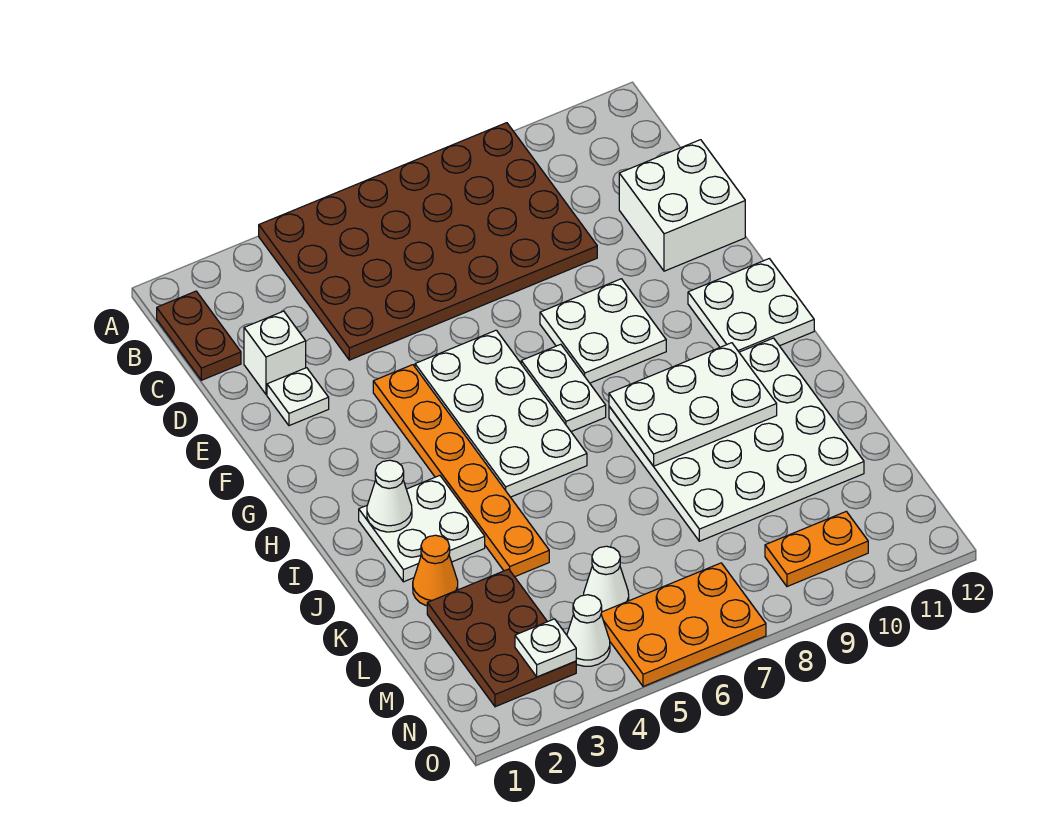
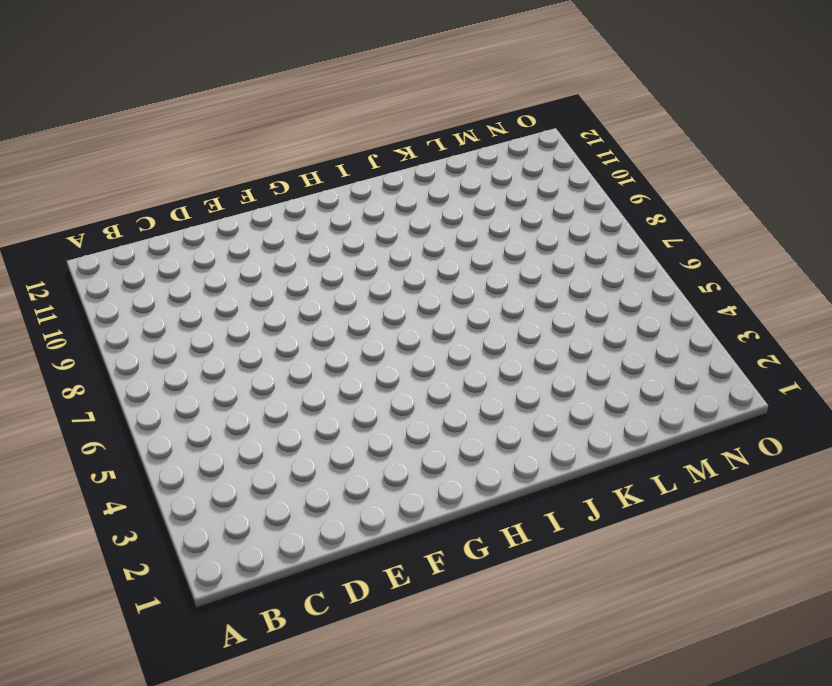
none -> brown plate A4:D9 level 1
none -> brown plate B1:C1 level 1
none -> white brick D2 level 1

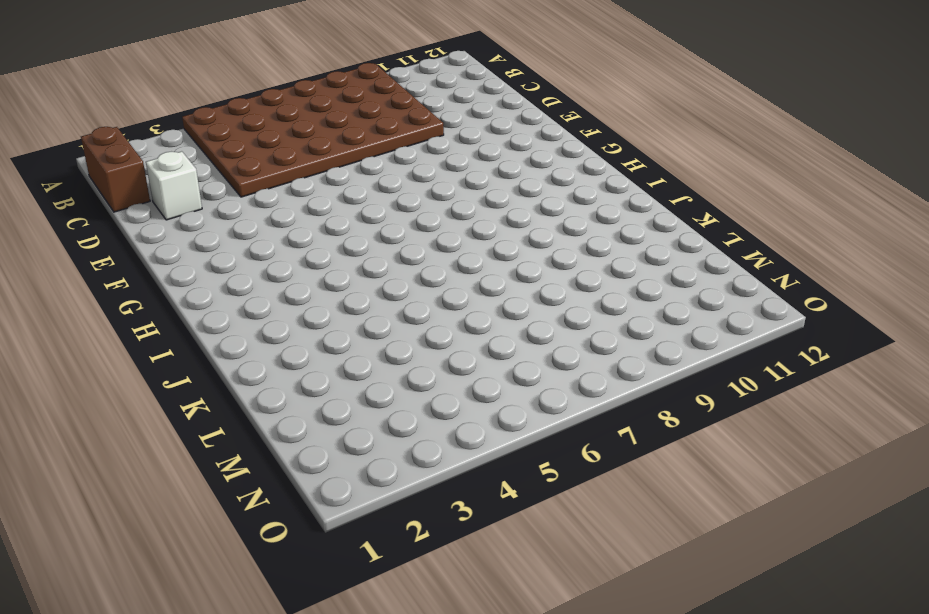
brown brick B1:C1 level 1 -> brown plate B1:C1 level 1
none -> white brick D11:E12 level 1
none -> white plate E2 level 1
none -> orange plate F4:K4 level 1

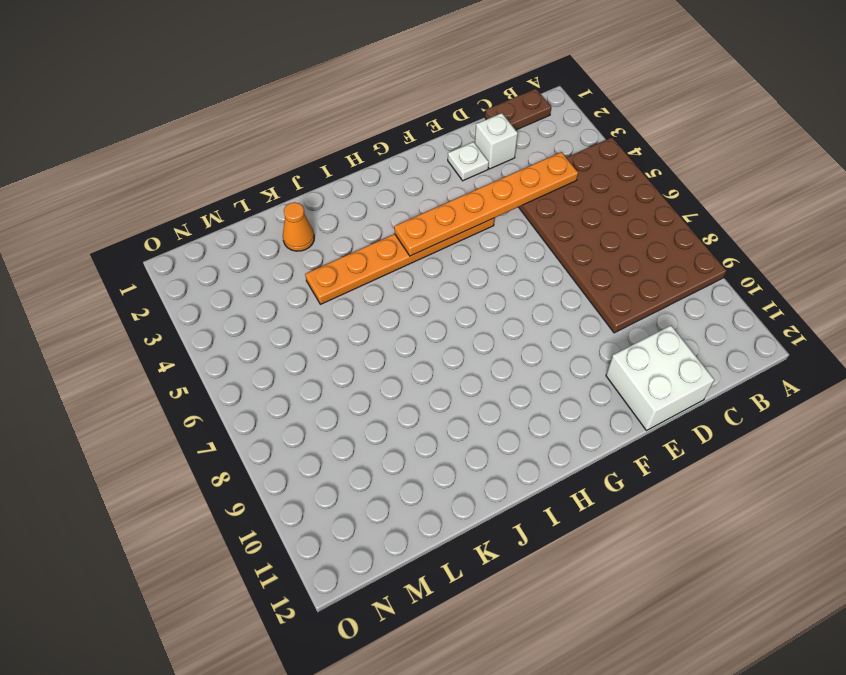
orange plate C4:H4 level 2 -> none
none -> white plate F5:I6 level 1
none -> white plate F8:G9 level 1
none -> white plate G7:H7 level 1

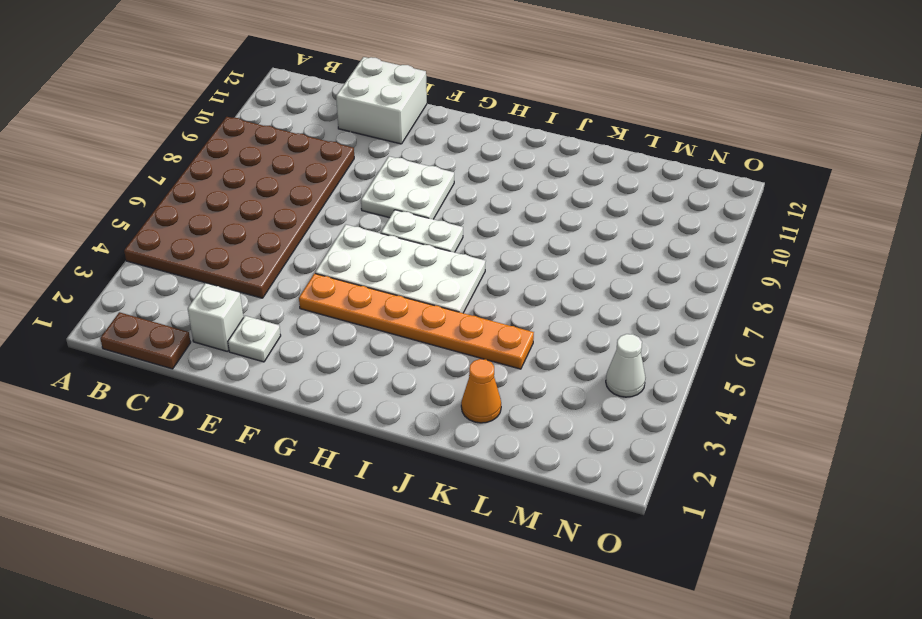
none -> white plate G11:H12 level 1
none -> white plate I2:J3 level 1
none -> white plate I8:L11 level 1

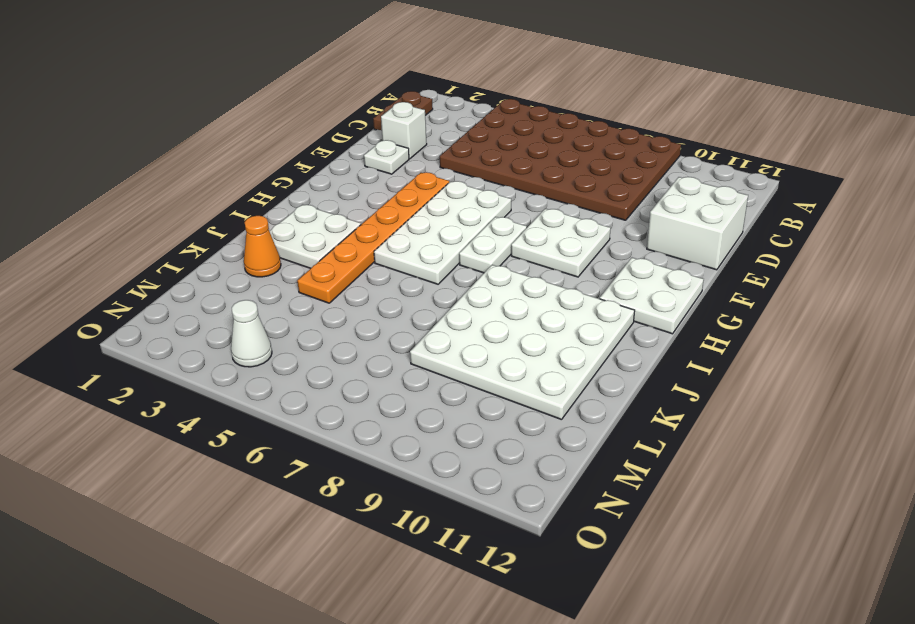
none -> brown plate L2:N3 level 1
none -> white cone M5 level 1
none -> orange plate N5:O7 level 1

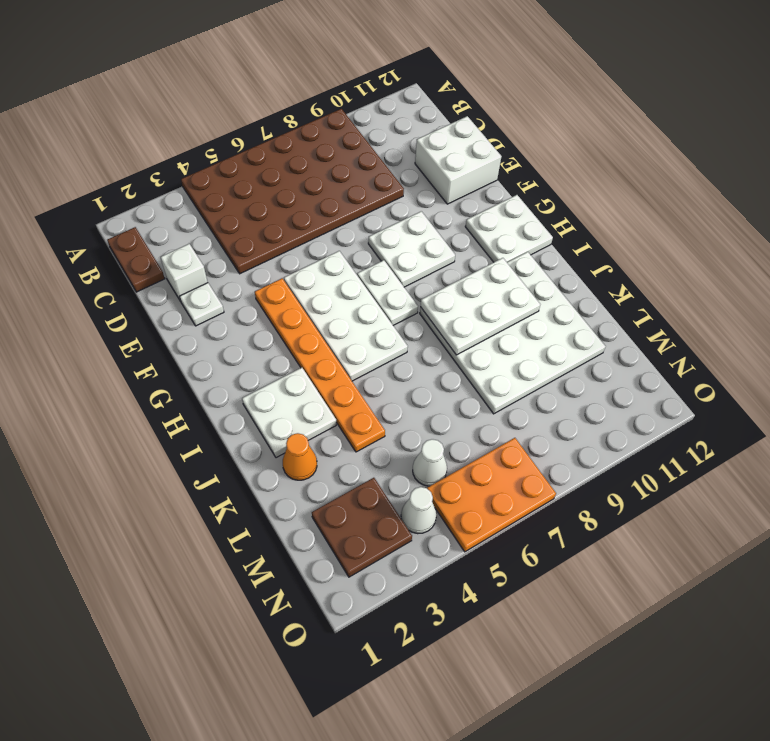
brown plate M2:N3 level 1 -> brown plate L2:N3 level 1
none -> orange plate N9:N10 level 1
none -> white cone I2 level 2
none -> white plate N3 level 2

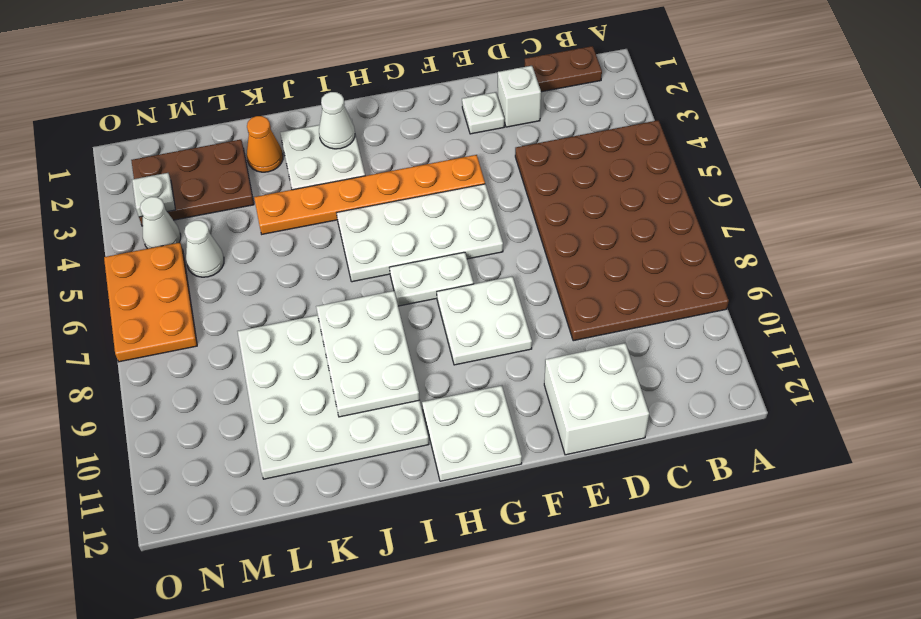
none -> orange plate N9:N10 level 1

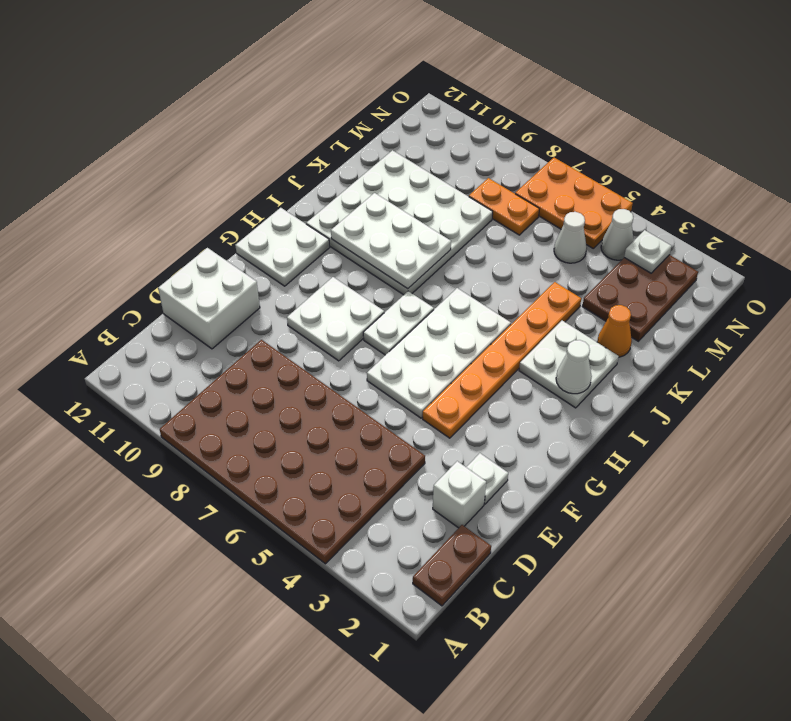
orange plate M7:M8 level 1 -> orange plate N9:N10 level 1

